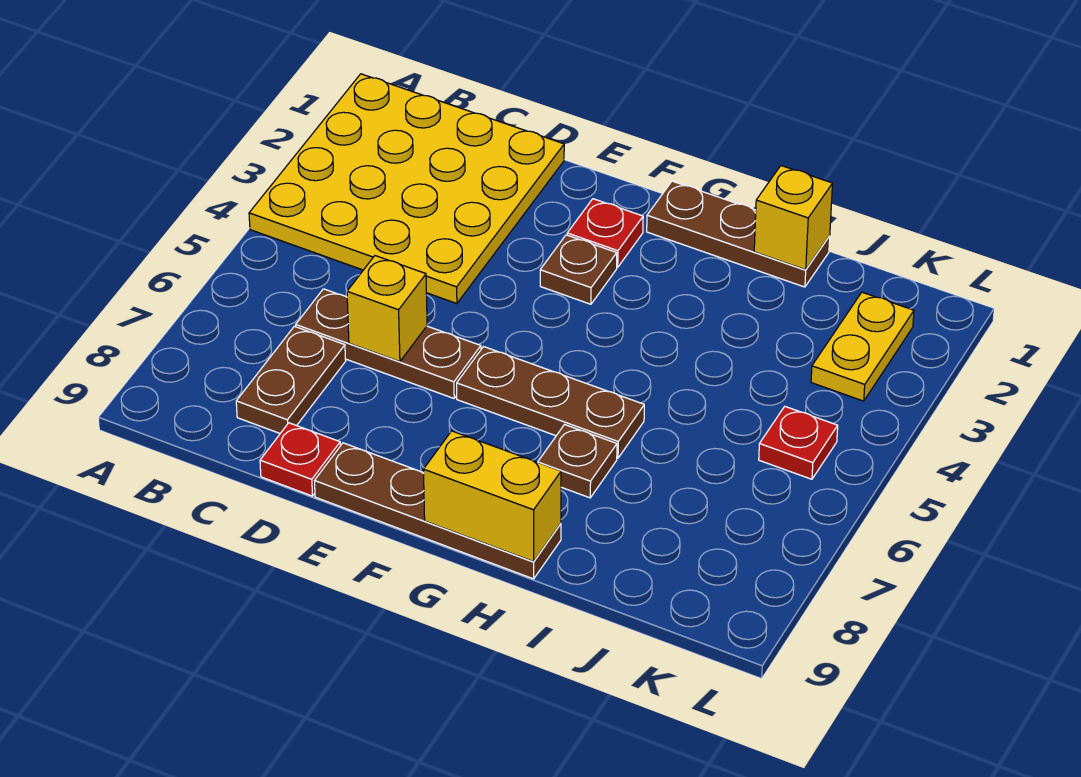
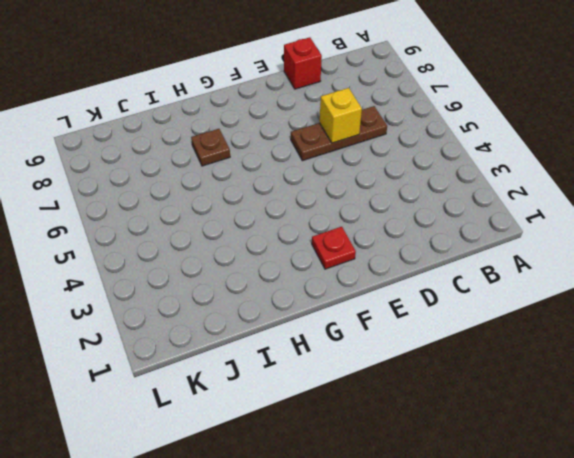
red brick D9 level 1 -> red plate D9 level 1
none -> yellow plate A1:D4 level 1
none -> brown plate C7:C8 level 1
none -> brown plate E9:H9 level 1

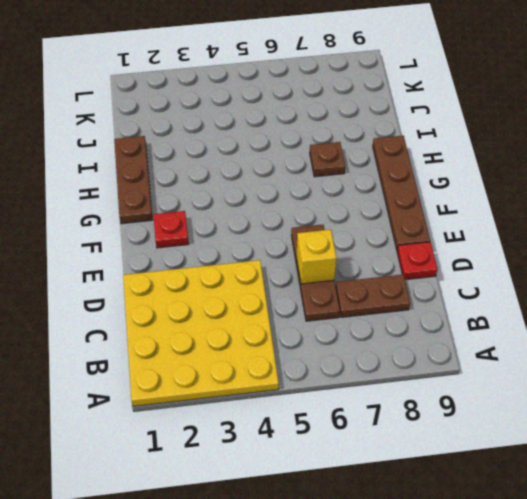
none -> brown plate F3 level 1
none -> brown plate F6:H6 level 1
none -> yellow plate K2:K3 level 1

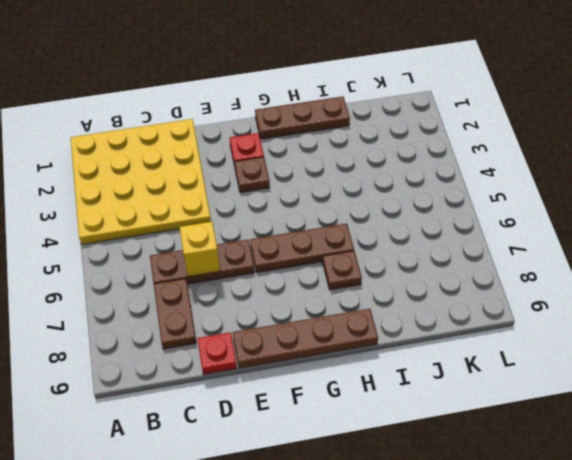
none -> yellow plate K2:K3 level 1
none -> red plate K5 level 1
none -> yellow brick G9:H9 level 2

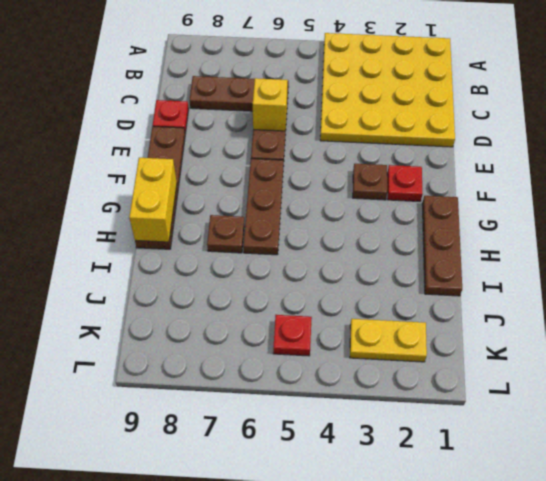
none -> yellow brick I1 level 2

